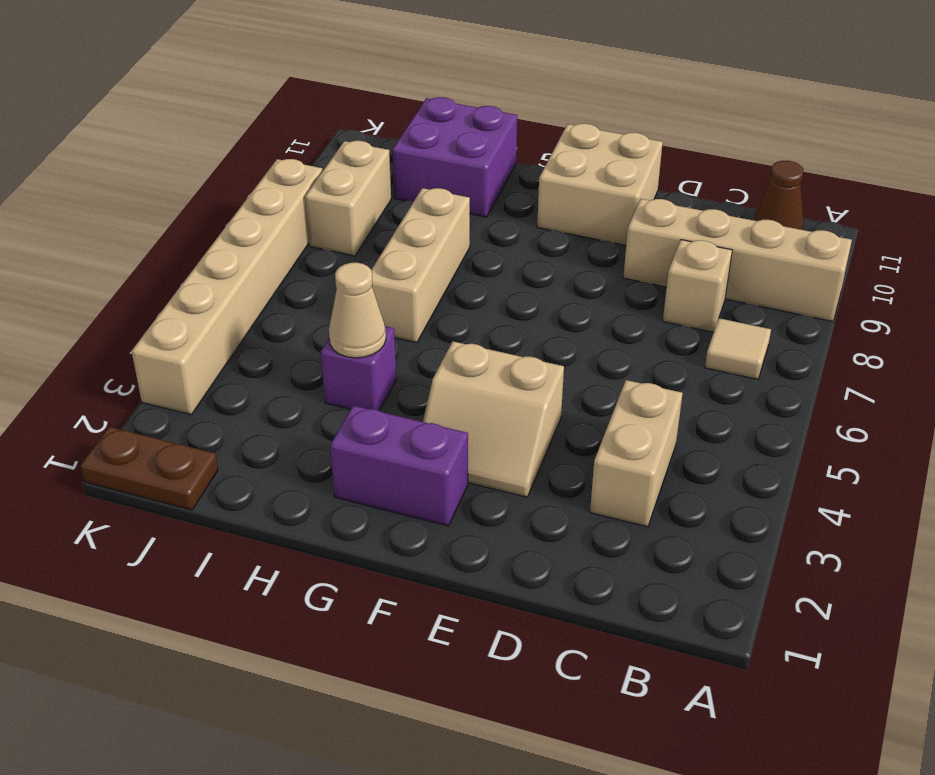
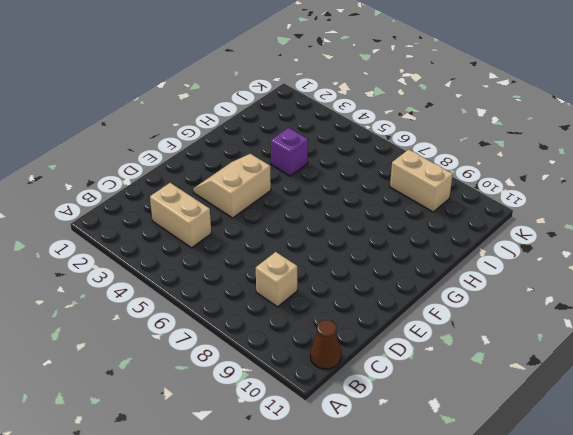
none -> tan brick A9:D9 level 1
none -> tan tile B7 level 1
none -> tan brick E10:F11 level 1

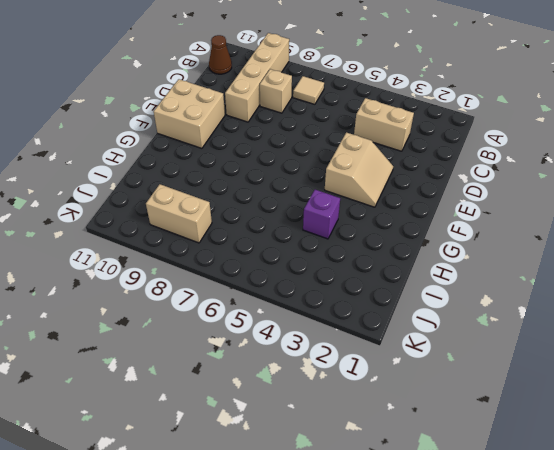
none -> purple brick F2:G2 level 1
none -> tan brick H6:H8 level 1
none -> purple brick H10:I11 level 1

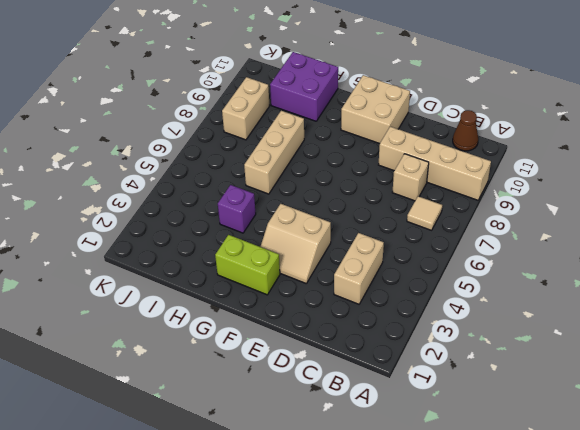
lime brick F2:G2 level 1 -> purple brick F2:G2 level 1
none -> brown plate J1:K1 level 1
none -> tan brick K3:K8 level 1
none -> tan cone H4 level 2

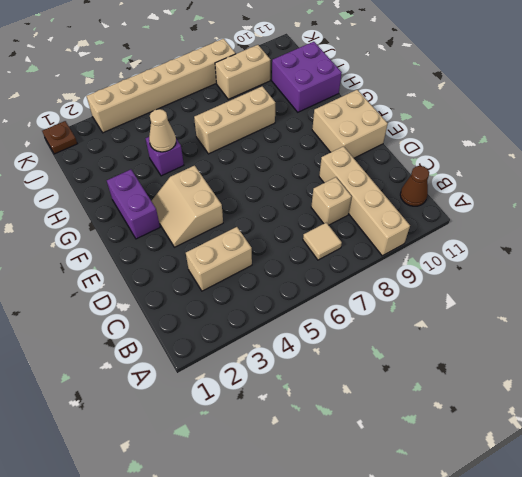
brown plate K1 level 1 -> brown plate J1:K1 level 1

